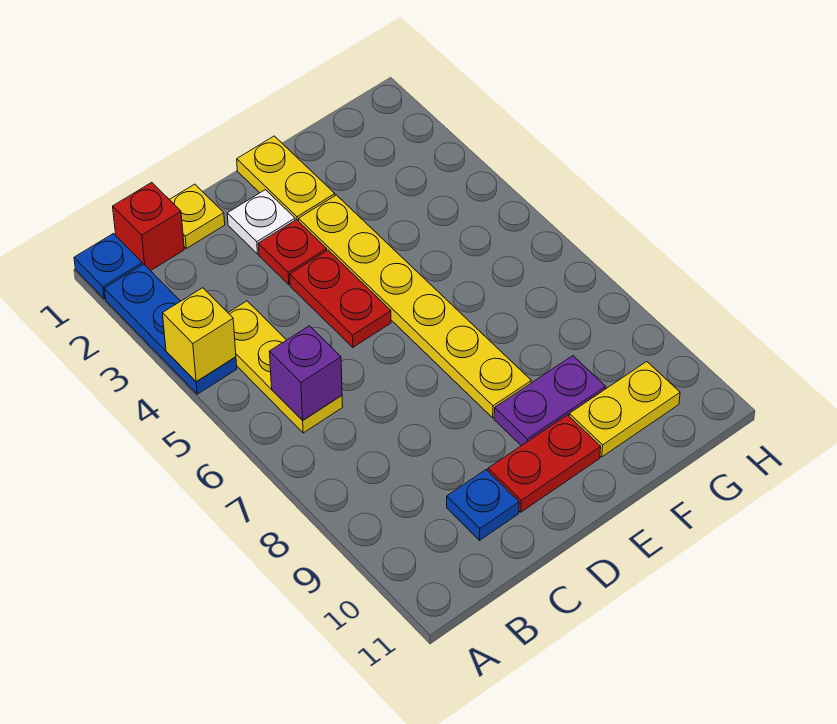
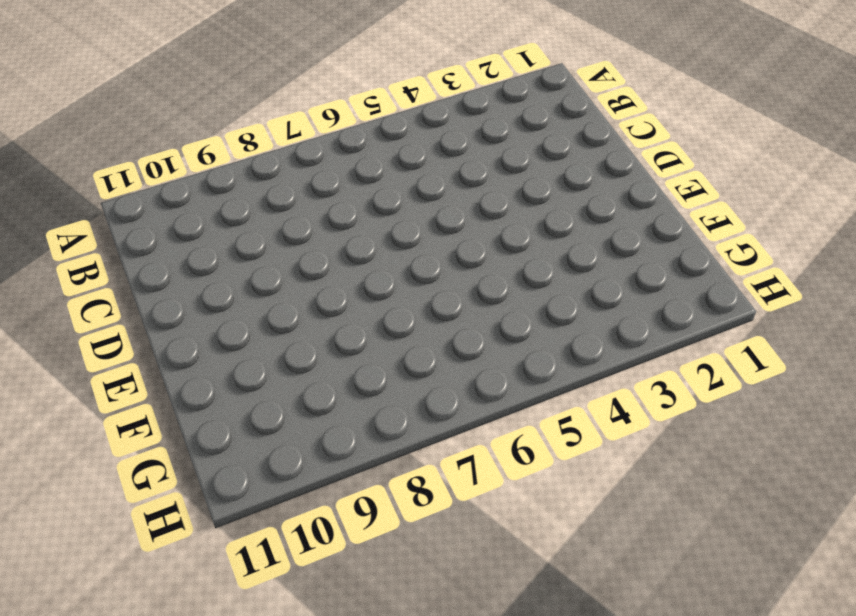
none -> blue plate A1 level 1
none -> blue plate A2:A4 level 1
none -> red brick B1 level 1

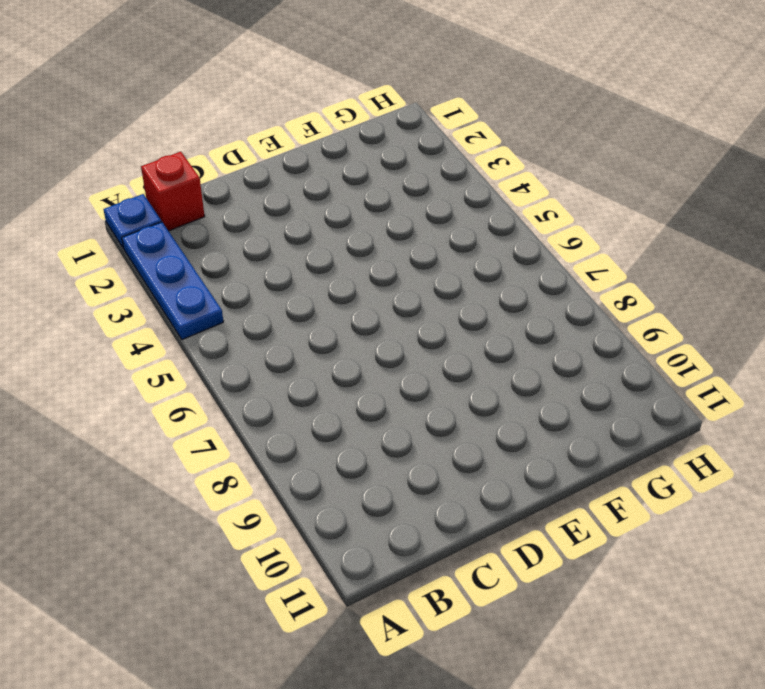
none -> yellow plate B4:B6 level 1
none -> yellow plate C1 level 1
none -> blue plate C10 level 1

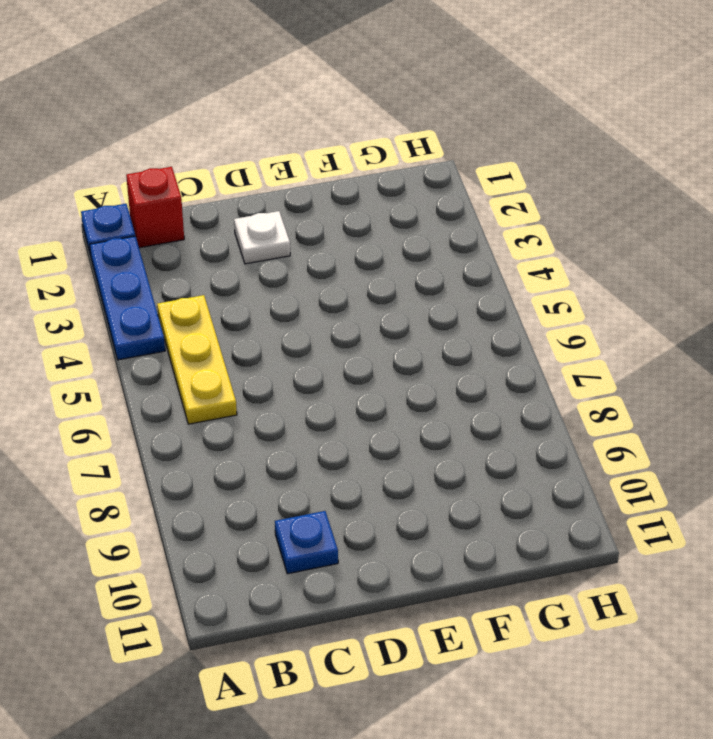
none -> yellow plate C1 level 1
none -> red plate D3 level 1
none -> red plate D4:D5 level 1

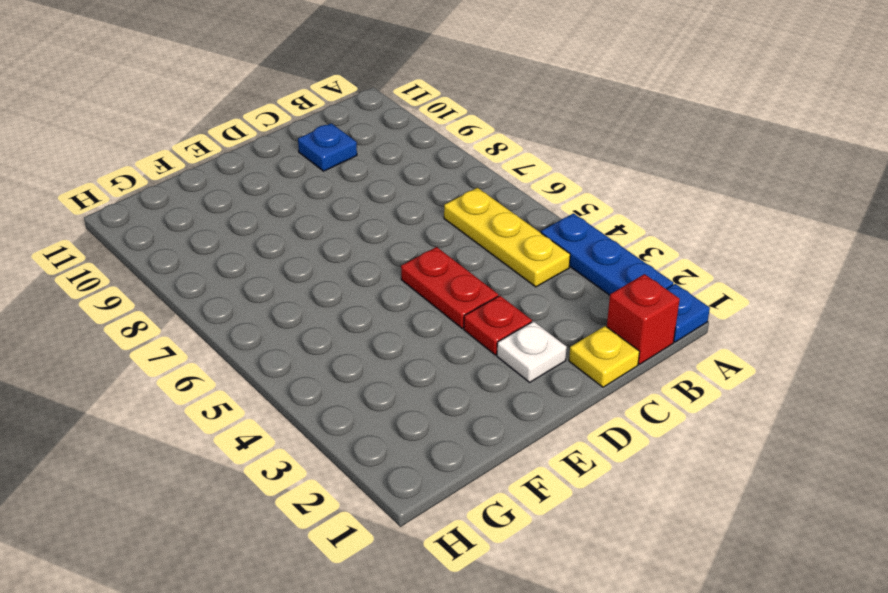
none -> red plate D10:E10 level 1
none -> yellow plate E1:E2 level 1
none -> yellow plate E3:E8 level 1

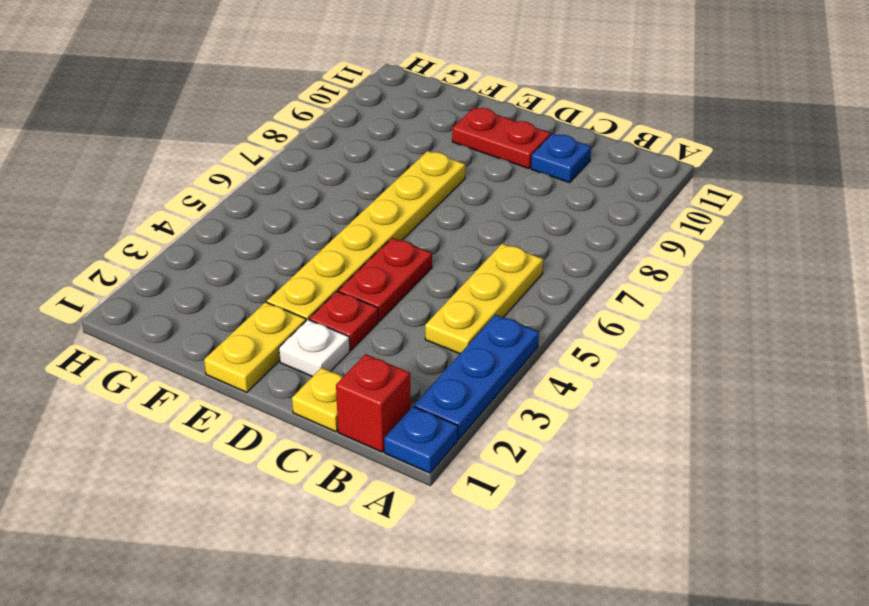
none -> purple plate E9:F9 level 1
none -> yellow plate F10:G10 level 1
none -> yellow brick A4 level 2

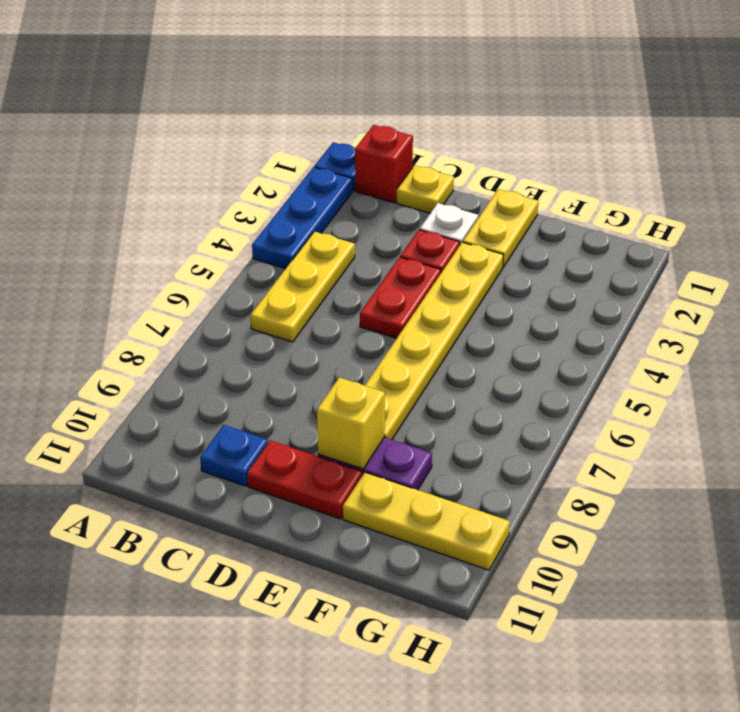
yellow brick E9 level 2 -> yellow brick A4 level 2
yellow plate F10:H10 level 1 -> yellow plate F10:G10 level 1
none -> purple brick B6 level 2

